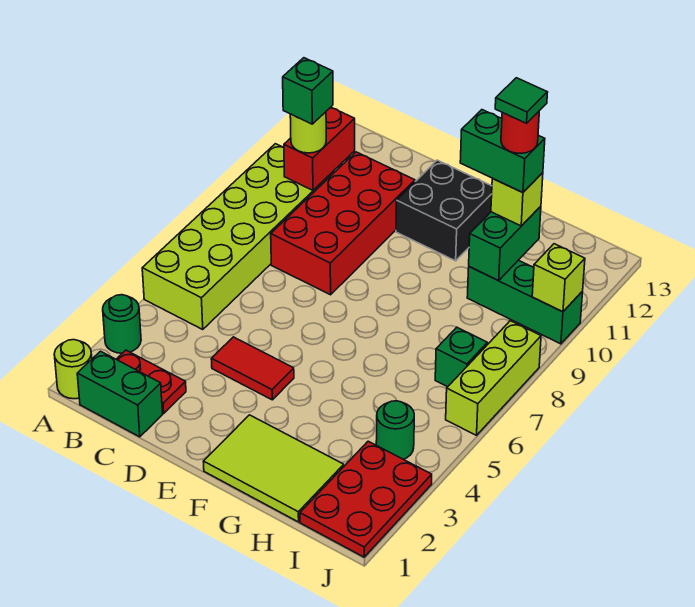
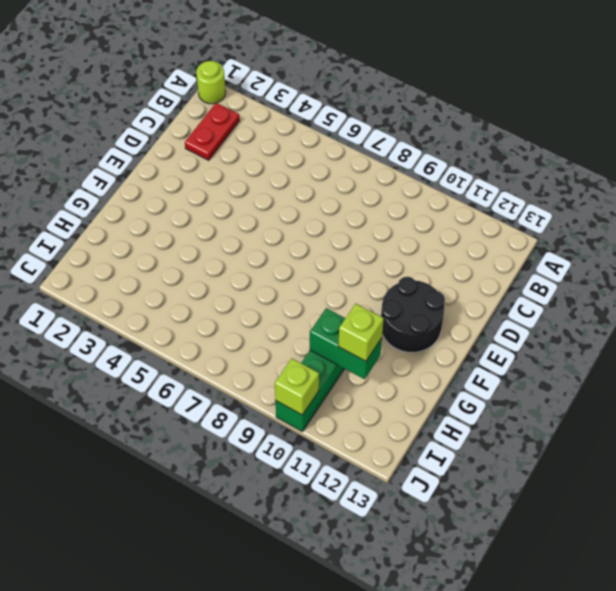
black round brick E11:F12 level 1 -> black brick E11:F12 level 1
none -> green round brick A3 level 1
none -> lime brick A5:B10 level 1
none -> green brick B1:C1 level 1

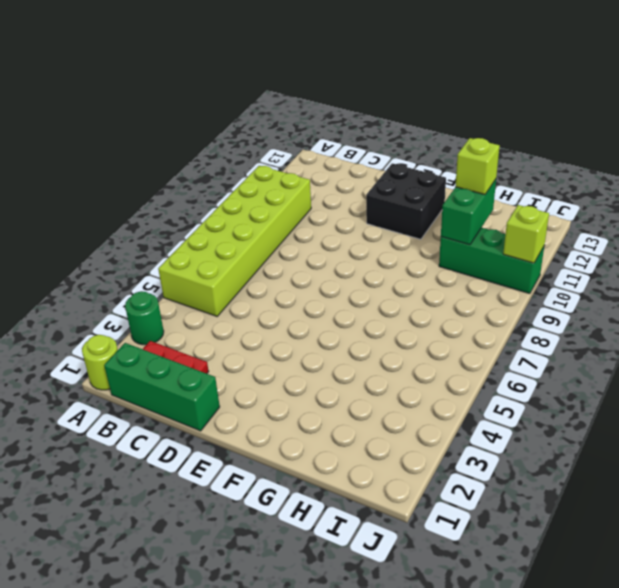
green brick B1:D1 level 1 -> green brick B1:C1 level 1
none -> red brick C8:D11 level 1
none -> red tile D4:E4 level 1
none -> lime tile F1:H2 level 1

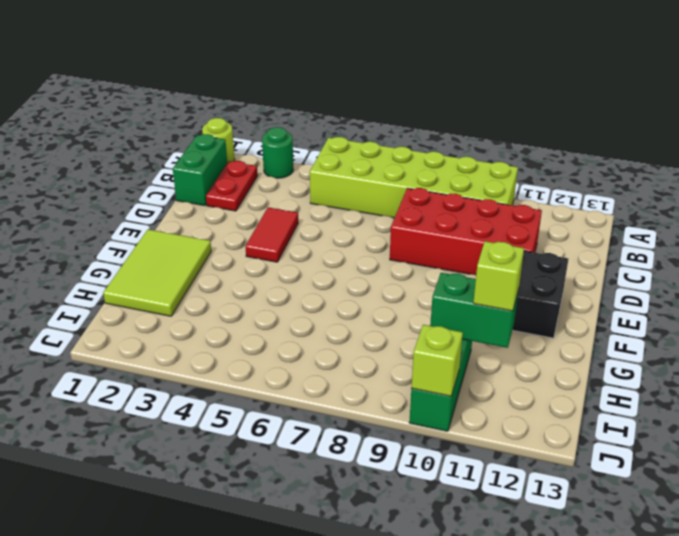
none -> red plate I1:J3 level 1
none -> green round brick I4 level 1
none -> green brick I7 level 1

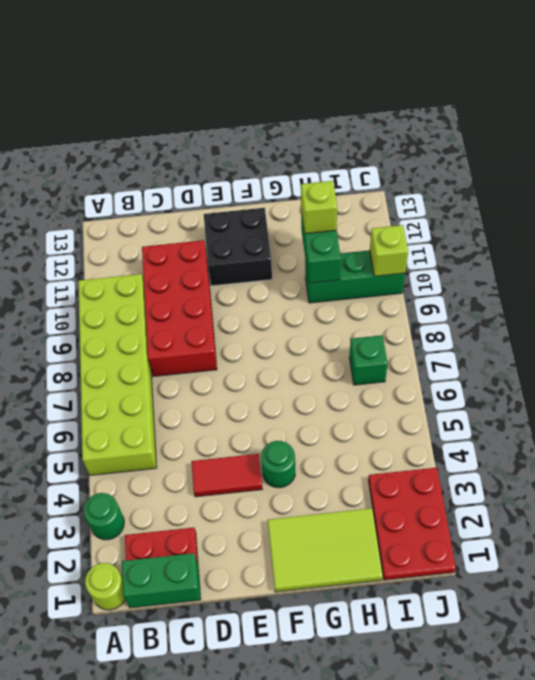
green round brick F4 level 1 -> green round brick I4 level 1
none -> lime brick J6:J8 level 1
none -> red brick B10:B11 level 2
none -> lime round brick B10 level 3

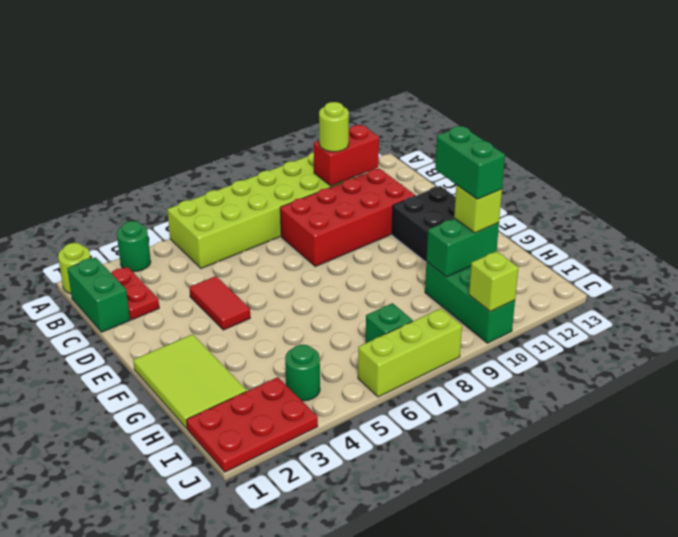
none -> green brick B10 level 4
none -> red round brick H11 level 5
none -> green tile H11 level 6

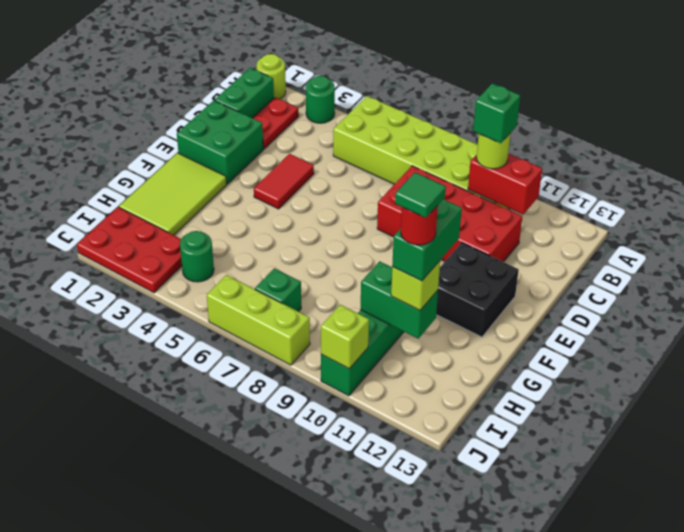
green brick D1:E2 level 1 -> none

